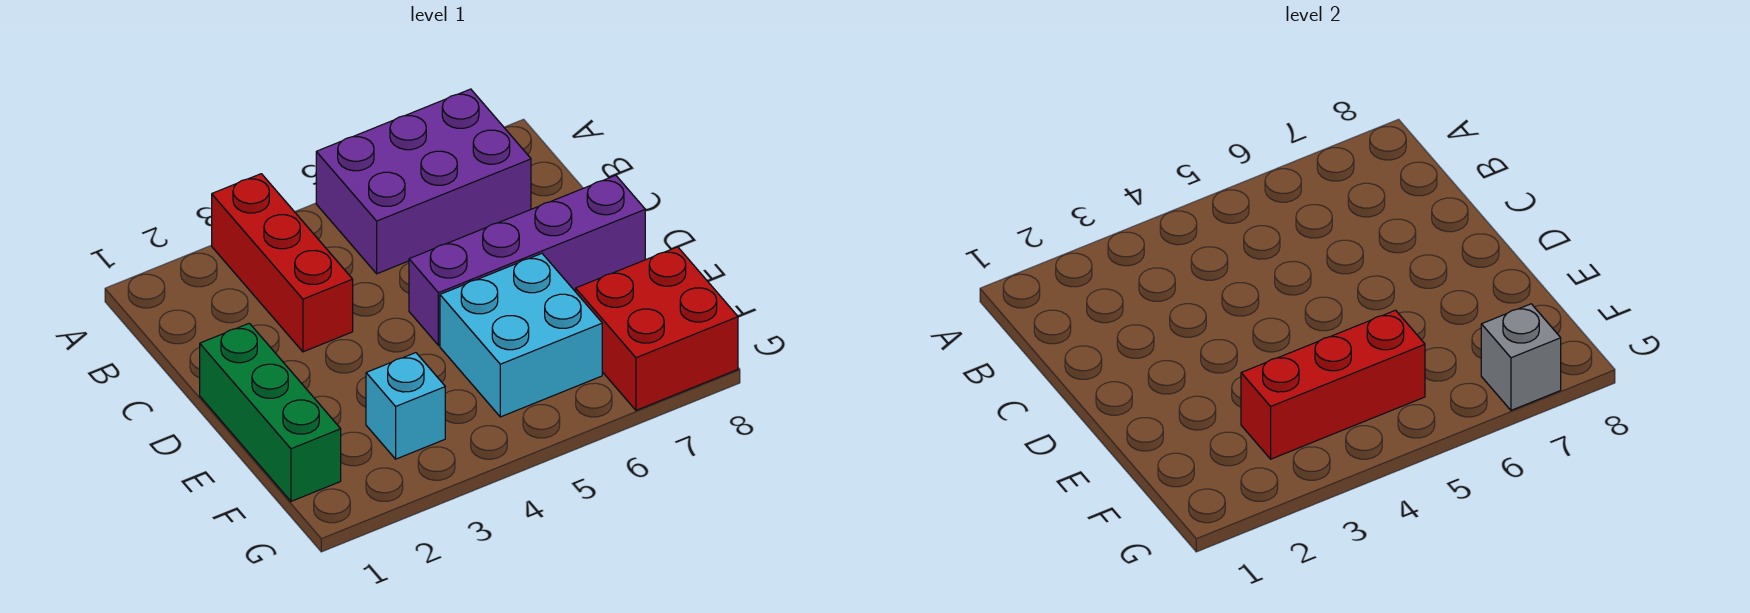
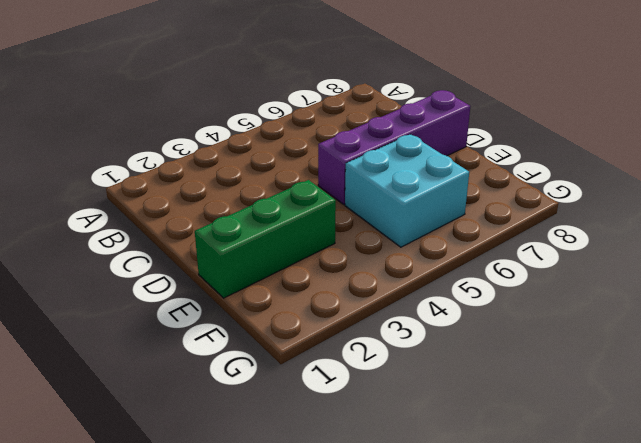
green brick E1:E3 level 1 -> green brick D1:F1 level 1
none -> red brick A3:C3 level 1
none -> purple brick A5:B7 level 1

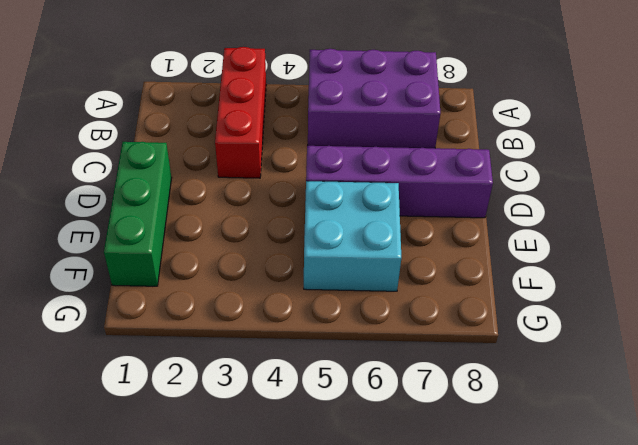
none -> cyan brick F3 level 1
none -> red brick F7:G8 level 1

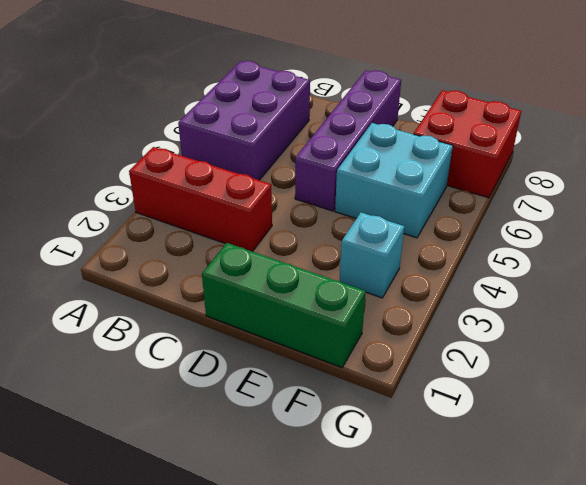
none -> red brick F3:F5 level 2
none -> grey brick G7 level 2

